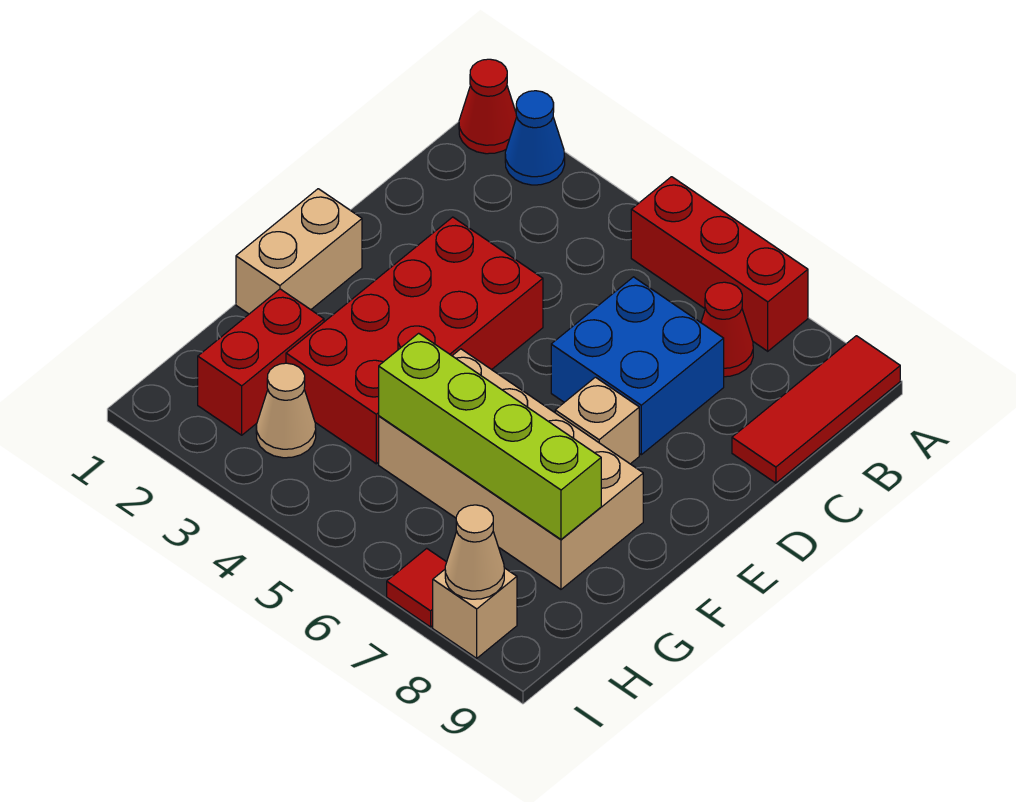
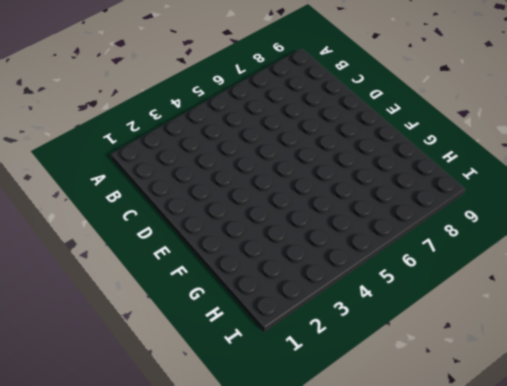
none -> red cone A1 level 1
none -> blue cone A2 level 1
none -> red brick A5:A7 level 1

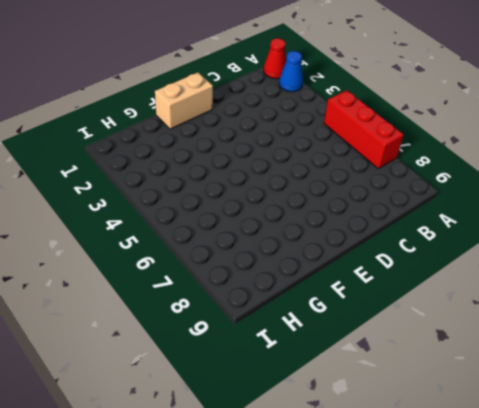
none -> red tile A9:C9 level 1
none -> red cone B7 level 1
none -> blue brick C6:D7 level 1

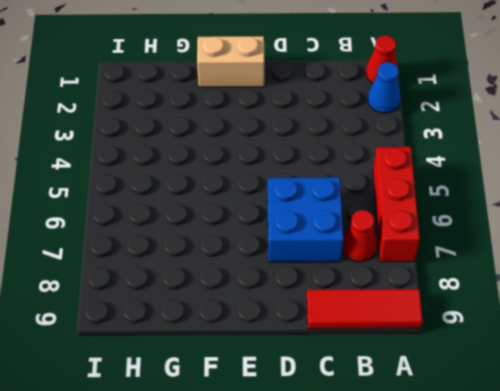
none -> red brick D3:G4 level 1
none -> tan brick E7 level 1
none -> tan brick F5:G8 level 1

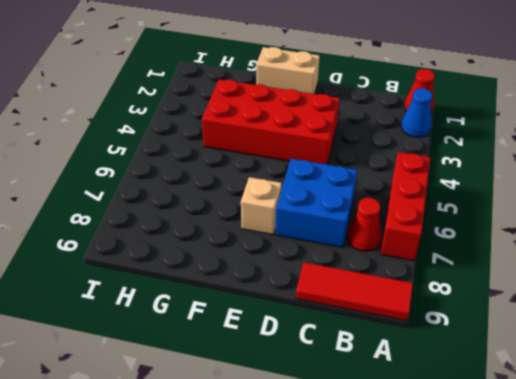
none -> tan brick F5:G8 level 1
none -> red brick G2:H2 level 1
none -> tan cone H3 level 1

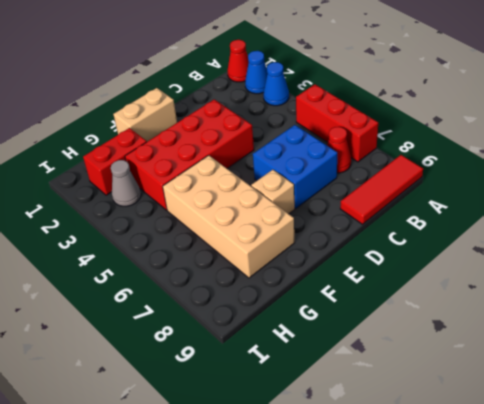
blue cone A3 level 1 -> none
grey cone H3 level 1 -> tan cone H3 level 1
none -> red tile I7 level 1
none -> tan brick I8 level 1
none -> lime brick G5:G8 level 2

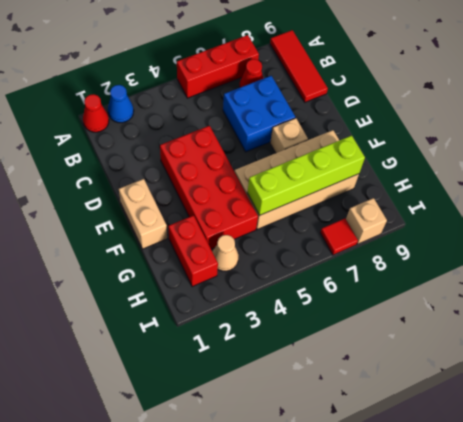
none -> tan cone I8 level 2

